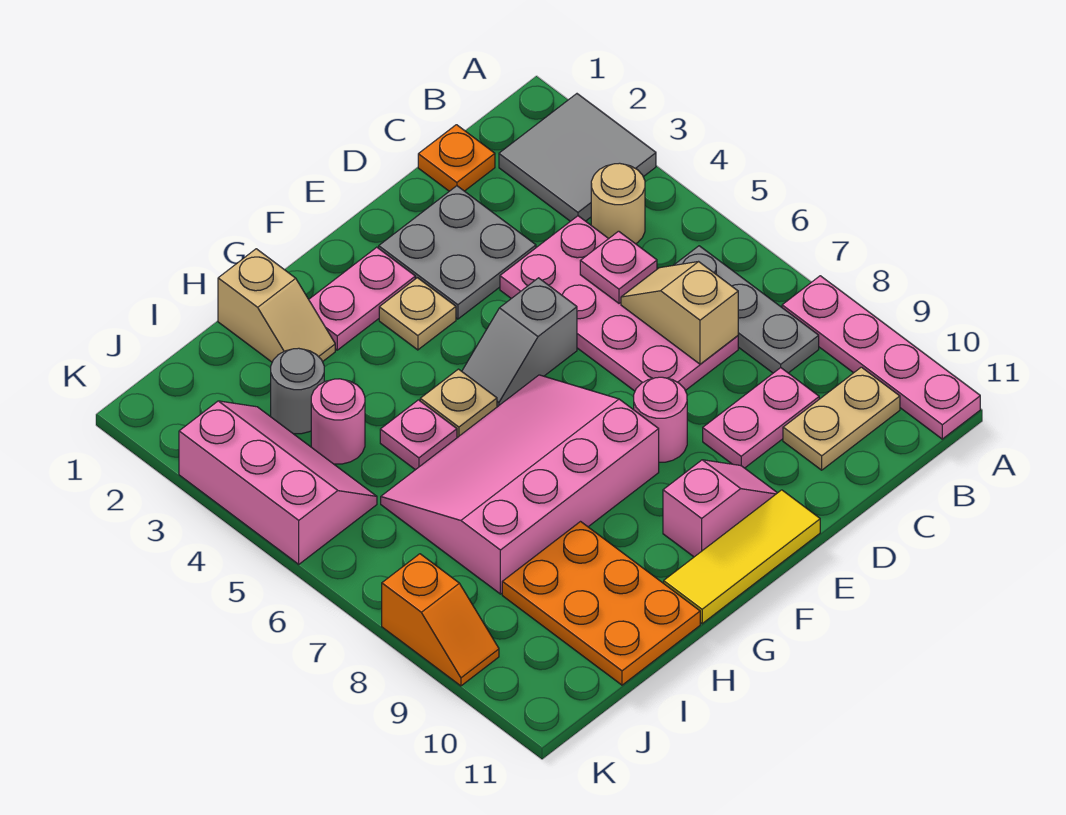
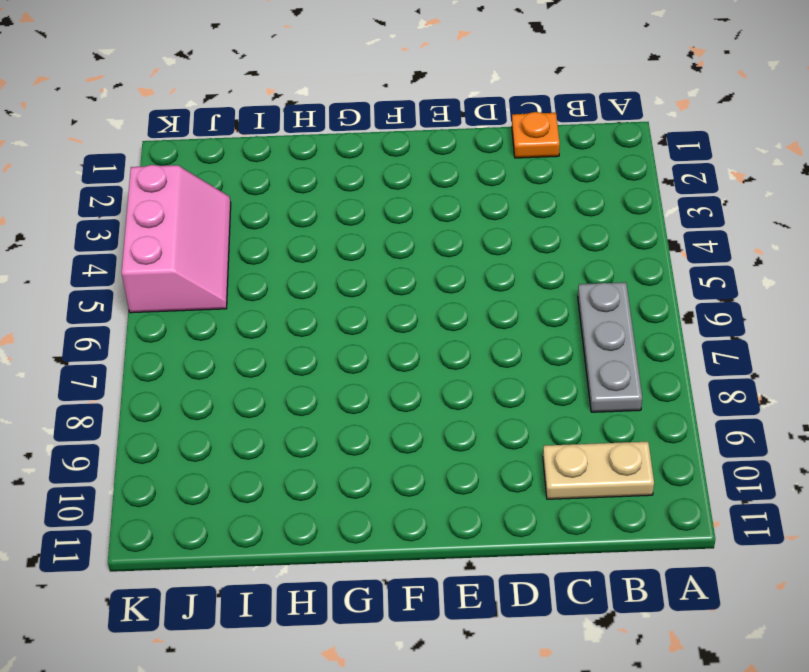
none -> grey tile A2:B3 level 1
none -> pink plate A8:A11 level 1
none -> tan round brick B4 level 1

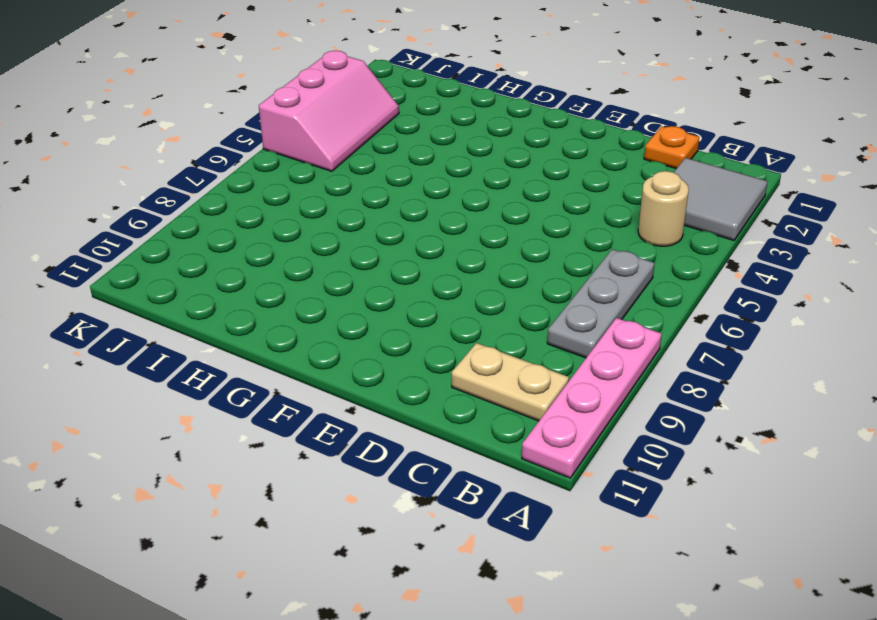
none -> pink plate C4:D7 level 1
none -> pink plate C9:D9 level 1
none -> grey plate D2:E3 level 1

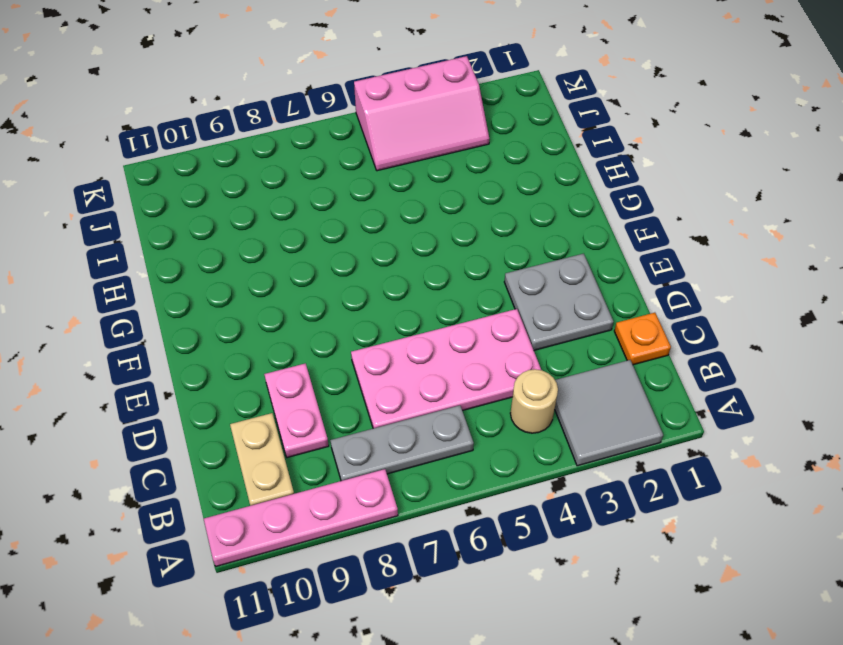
none -> grey slope E5:F5 level 1 top E
none -> pink round brick E8 level 1
none -> pink slope E10:F10 level 1 top F

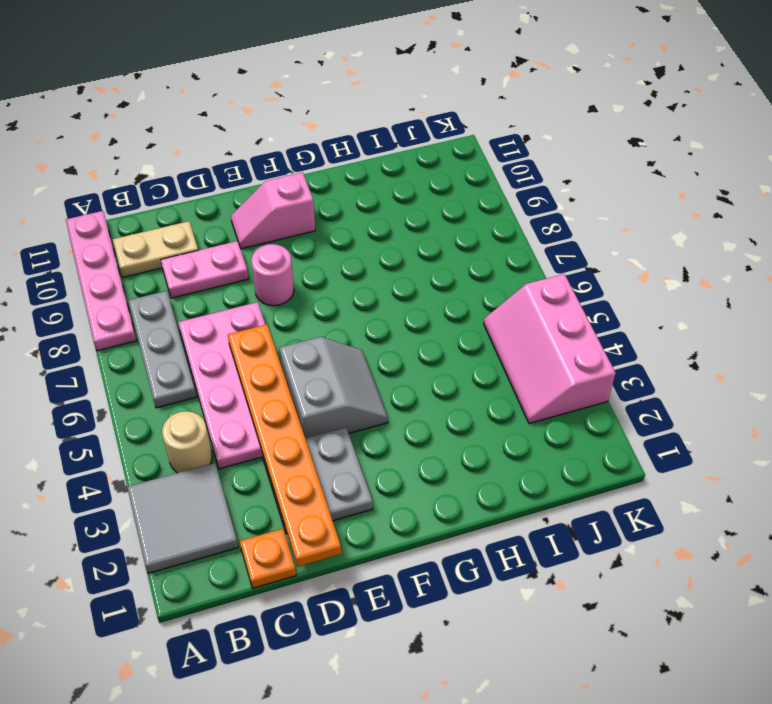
orange plate D1:D6 level 2 -> none
grey slope E4:F5 level 1 top E -> grey slope E5:F5 level 1 top E
none -> yellow tile E11:G11 level 1
none -> pink plate F2:G2 level 1
none -> tan plate F3 level 1

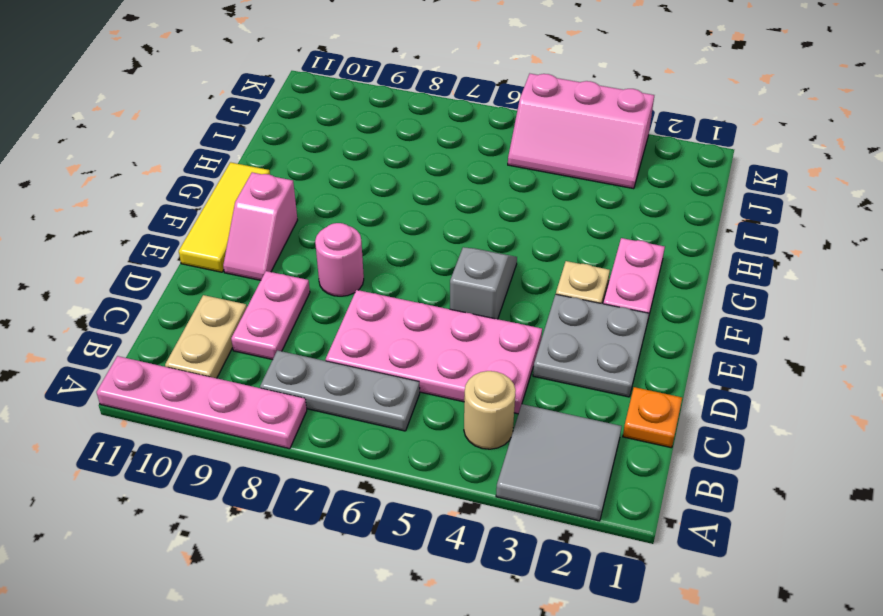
none -> pink slope F6:I8 level 1 top 8
none -> tan plate G5 level 1
none -> tan slope H1:H2 level 1 top 1

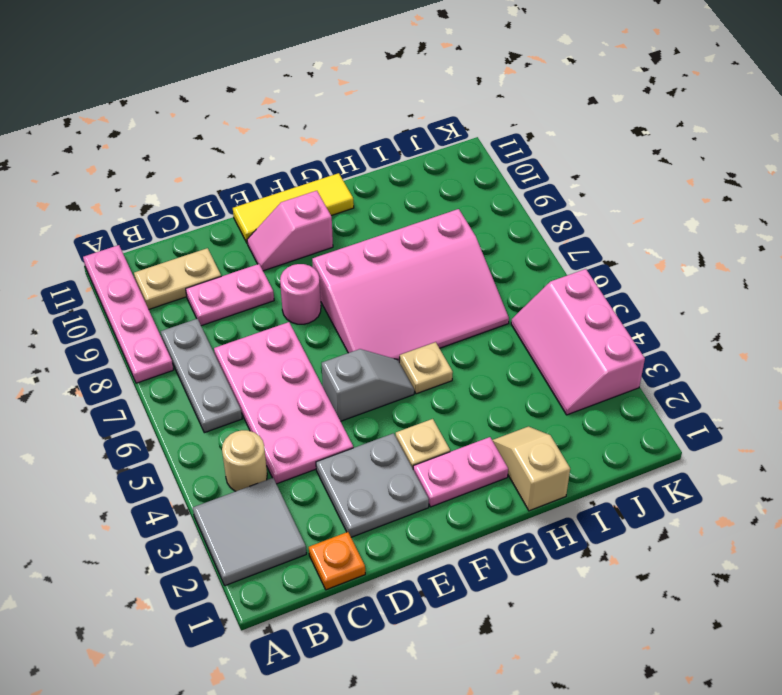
none -> pink plate H5 level 1
none -> orange plate H9:I11 level 1
none -> grey round brick I3 level 1

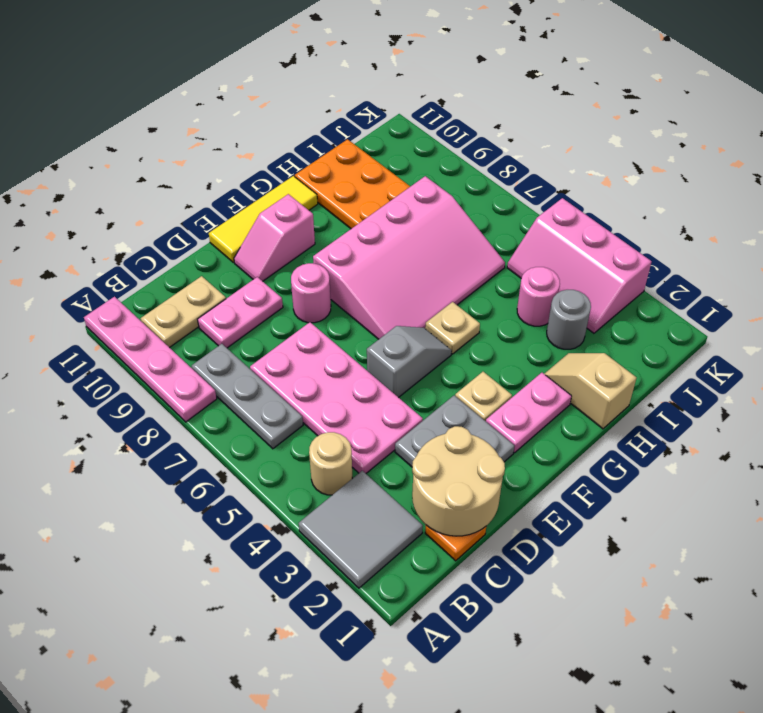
tan round brick C1:D2 level 2 -> none
none -> pink plate H5 level 1
none -> orange slope K8:K9 level 1 top 8
none -> pink plate C5 level 2

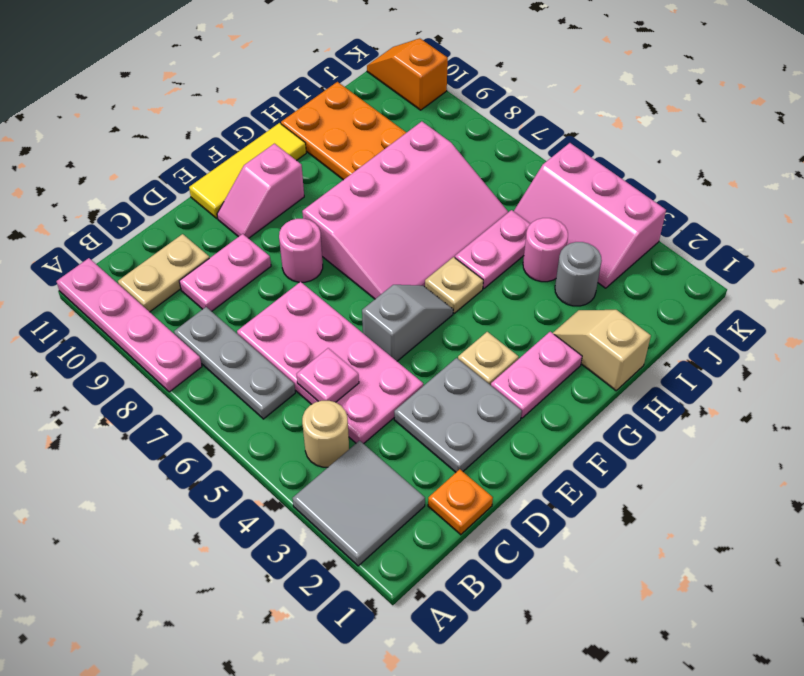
pink plate H5:I5 level 1 -> pink plate H5 level 1
orange slope K10:K11 level 1 top 10 -> orange slope K8:K9 level 1 top 8
none -> tan slope C6:C7 level 2 top 7

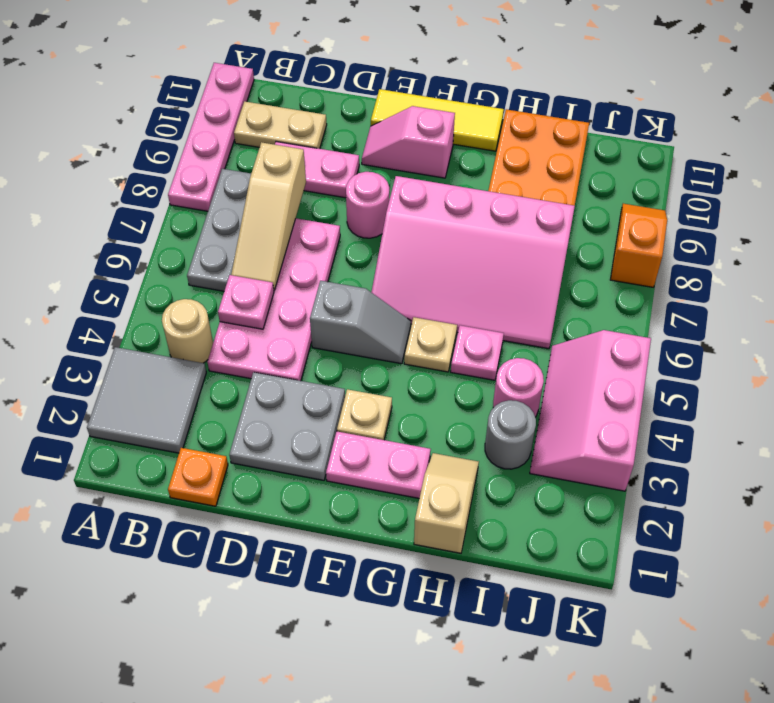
tan slope C6:C8 level 2 top 8 -> tan slope C6:C7 level 2 top 7

